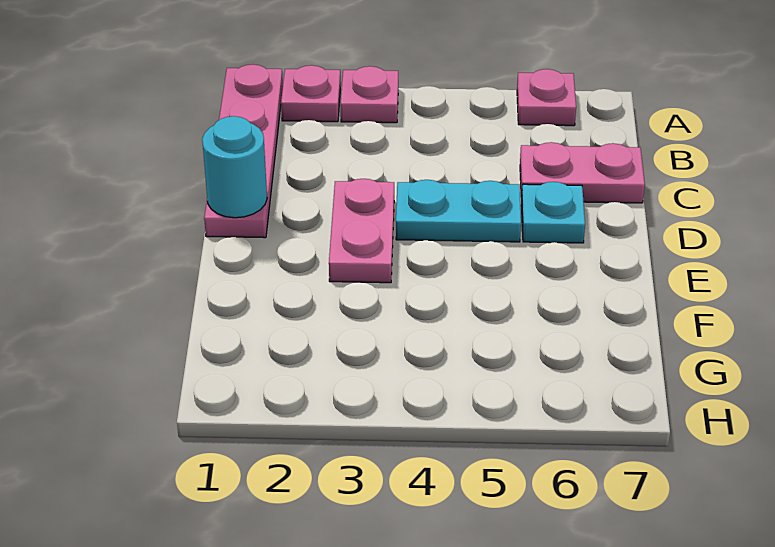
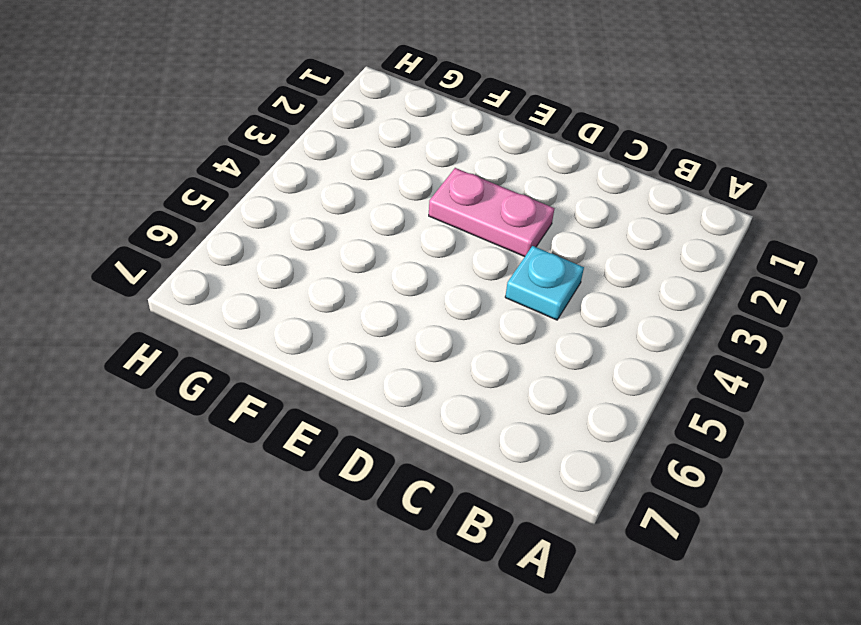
cyan plate C4 level 1 -> cyan plate D6 level 1
none -> pink plate A1:D1 level 1
none -> pink plate A2 level 1

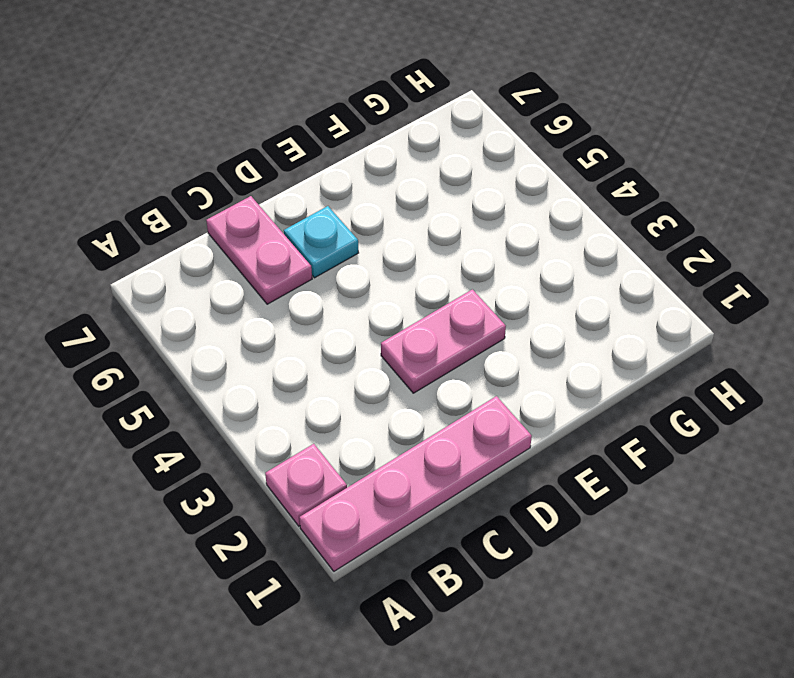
none -> pink plate A3 level 1
none -> pink plate A6 level 1

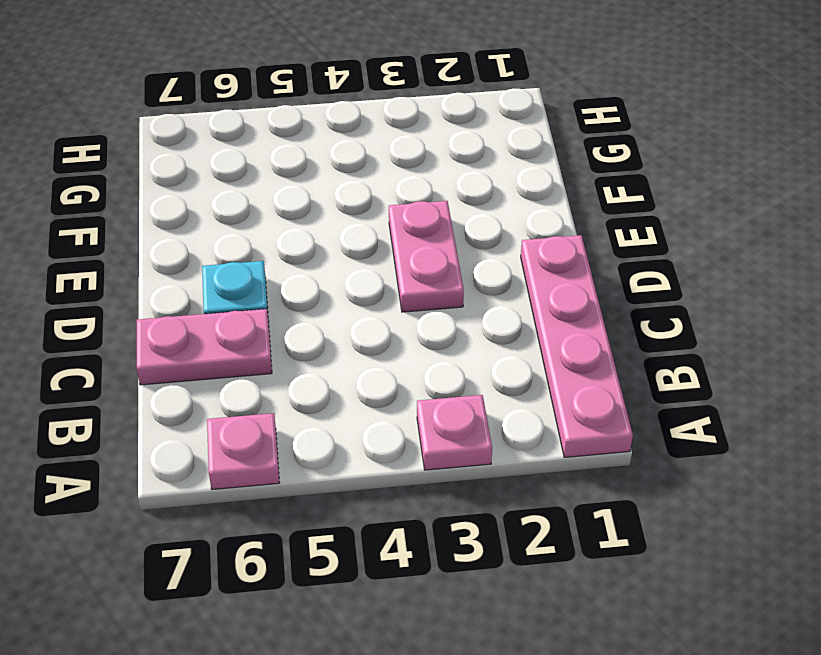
none -> pink plate A2 level 1
none -> cyan plate D4:D5 level 1

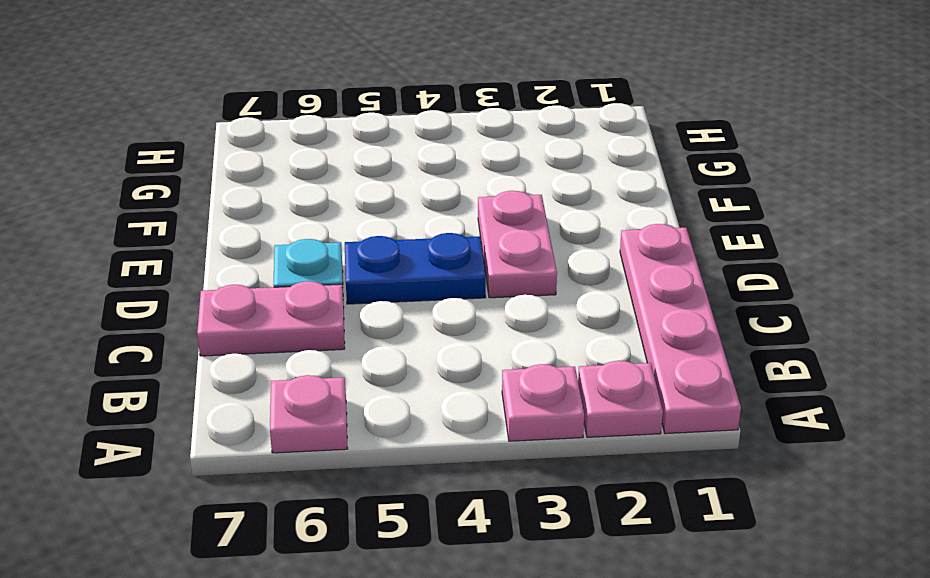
blue plate D4:D5 level 1 -> cyan plate D4:D5 level 1
none -> cyan round brick D1 level 2

